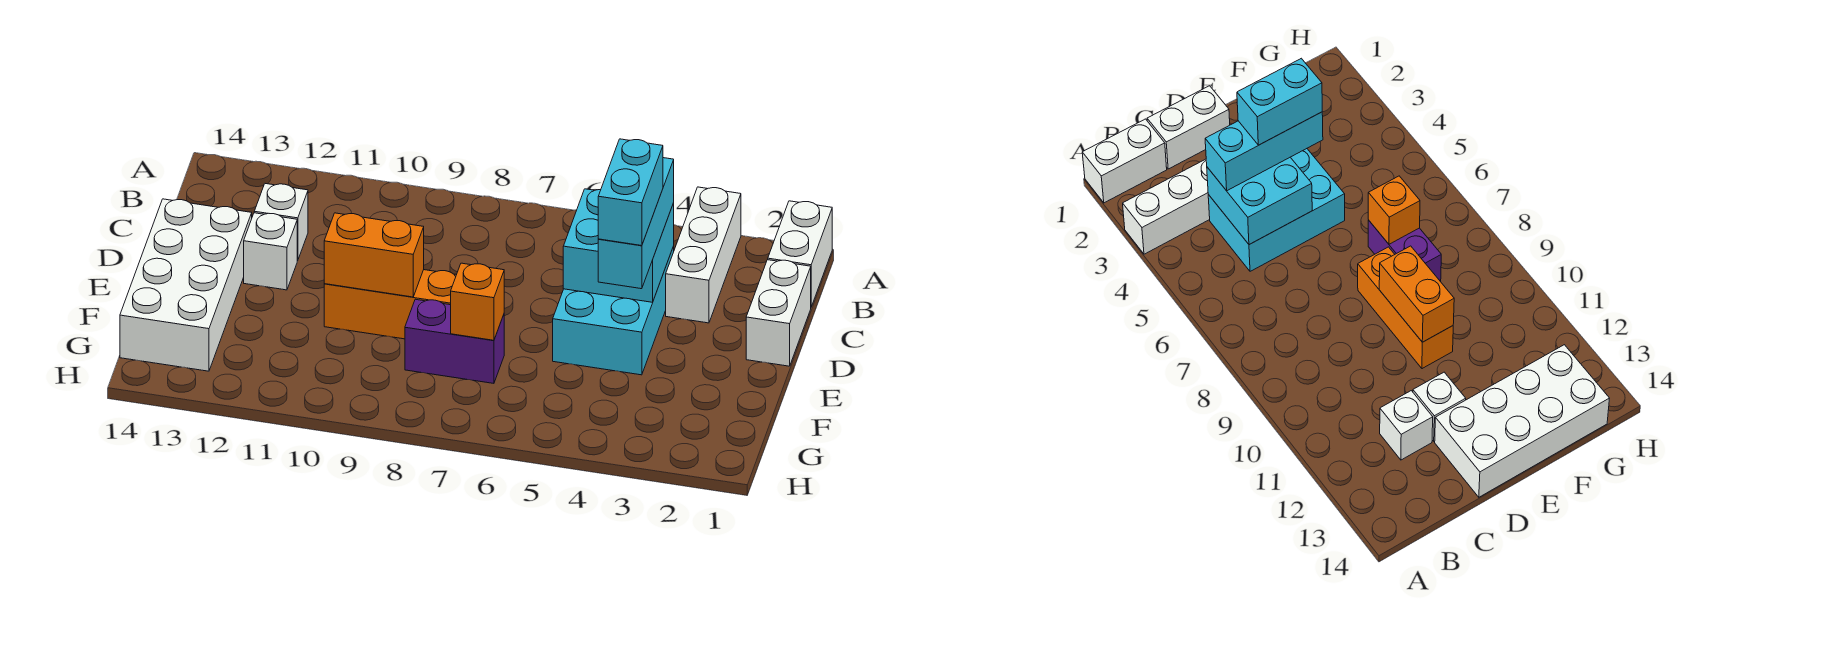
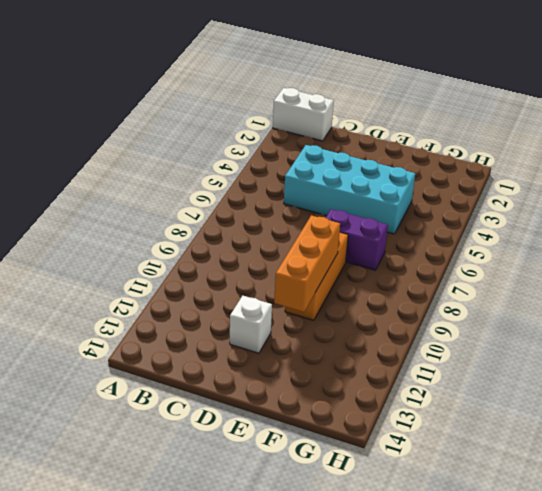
cyan brick C4:F5 level 1 -> cyan brick C4:E5 level 1
purple brick E7:F7 level 1 -> purple brick F7:F8 level 1
orange brick E9:E11 level 2 -> orange brick E9:E10 level 2
none -> white brick A3:C3 level 1
none -> white brick C1:D1 level 1
none -> white brick C12 level 1

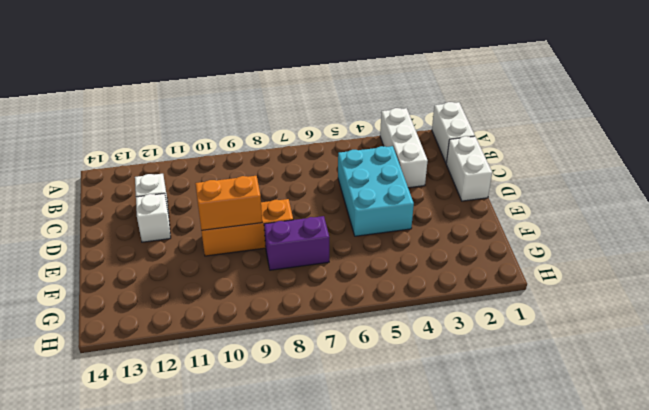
none -> white brick D13:G14 level 1
none -> cyan brick C4:D5 level 2
none -> orange brick F7 level 2

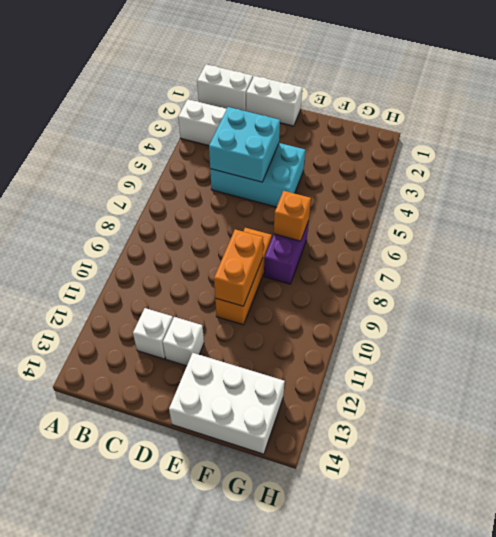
white brick E13:G14 level 1 -> white brick D13:G14 level 1
none -> cyan brick C4:E4 level 3
none -> cyan brick D4:E4 level 4

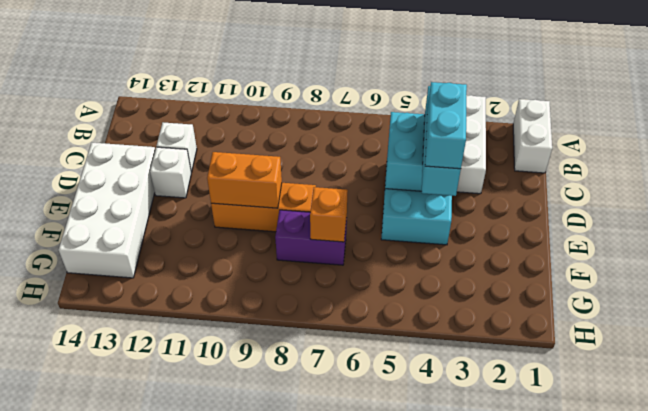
none -> white brick C1:D1 level 1

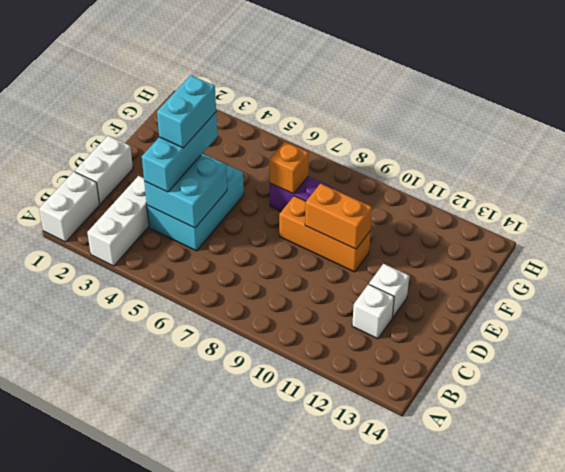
none -> white brick D13:G14 level 1

